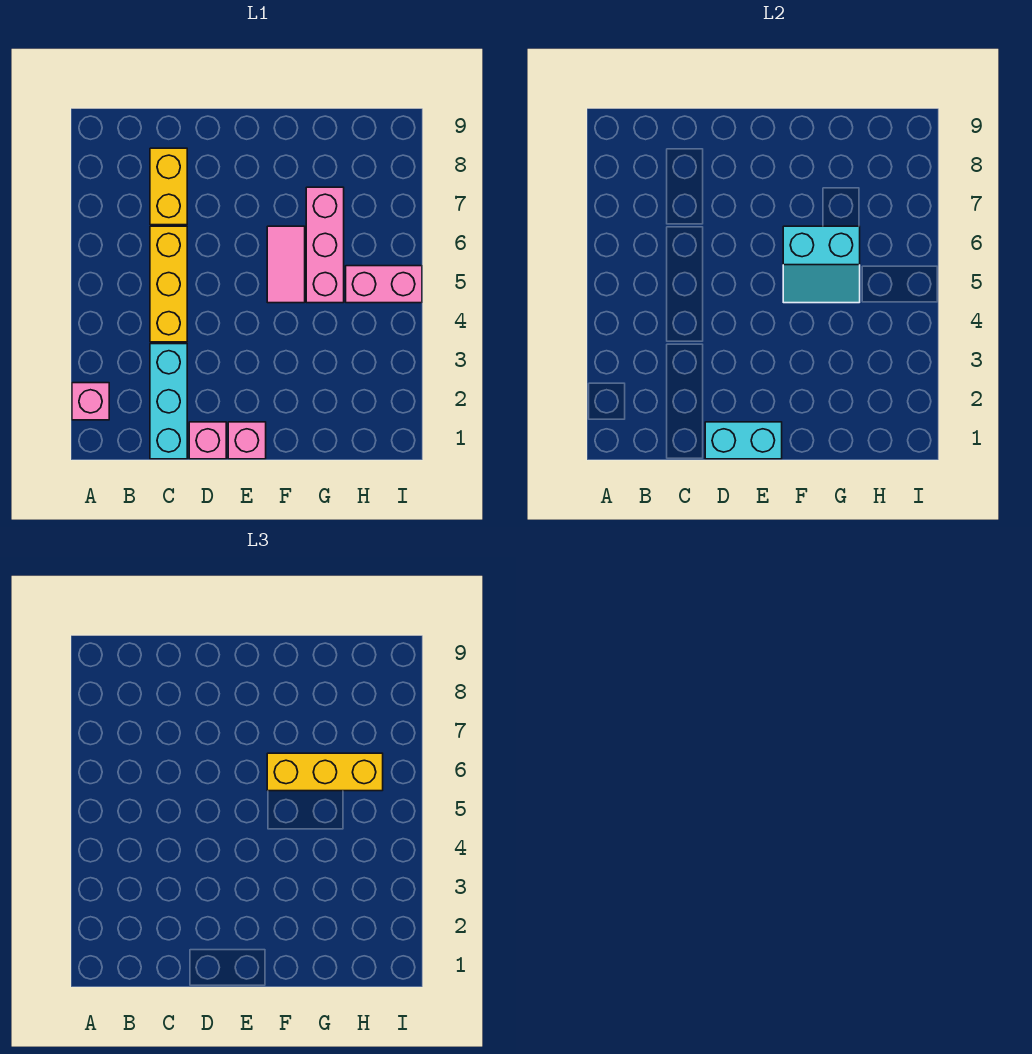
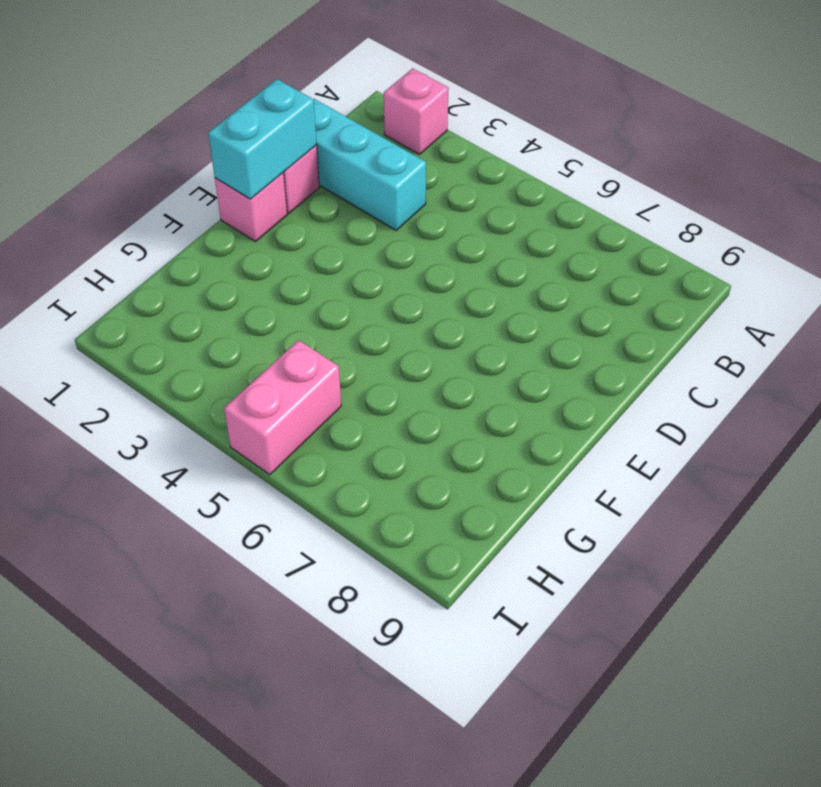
none -> yellow brick C4:C6 level 1
none -> yellow brick C7:C8 level 1
none -> pink tile F5:F6 level 1

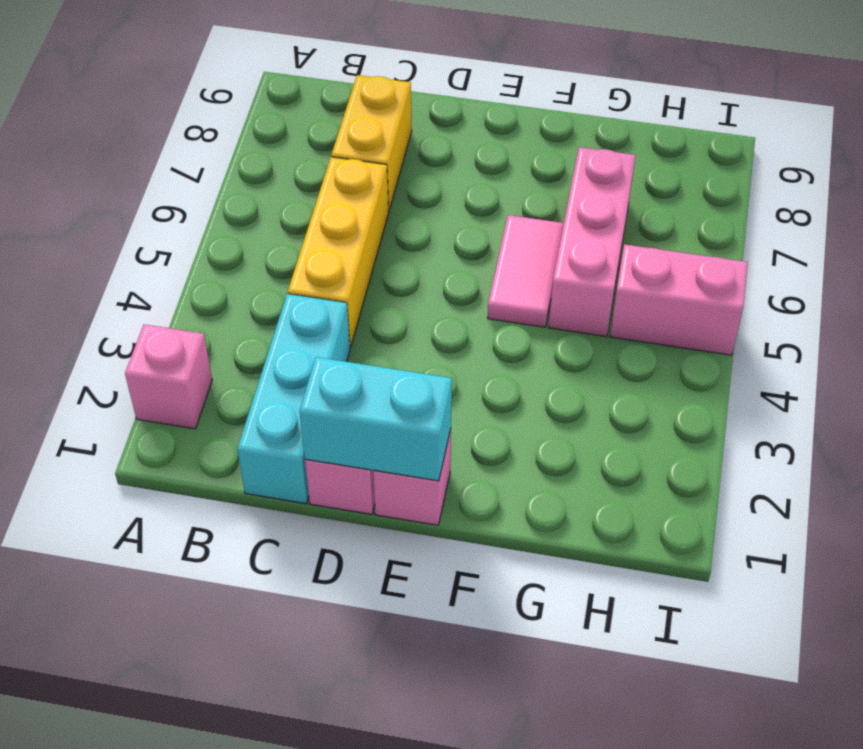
none -> cyan slope F5:G6 level 2 top 6
none -> yellow brick F6:H6 level 3

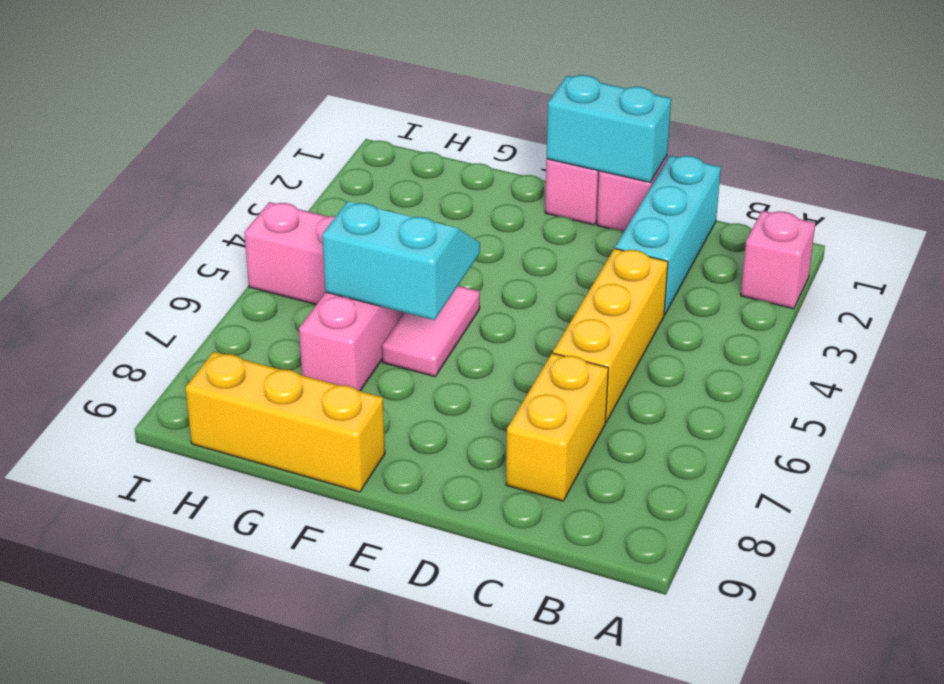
yellow brick F9:H9 level 1 -> yellow brick F6:H6 level 3

